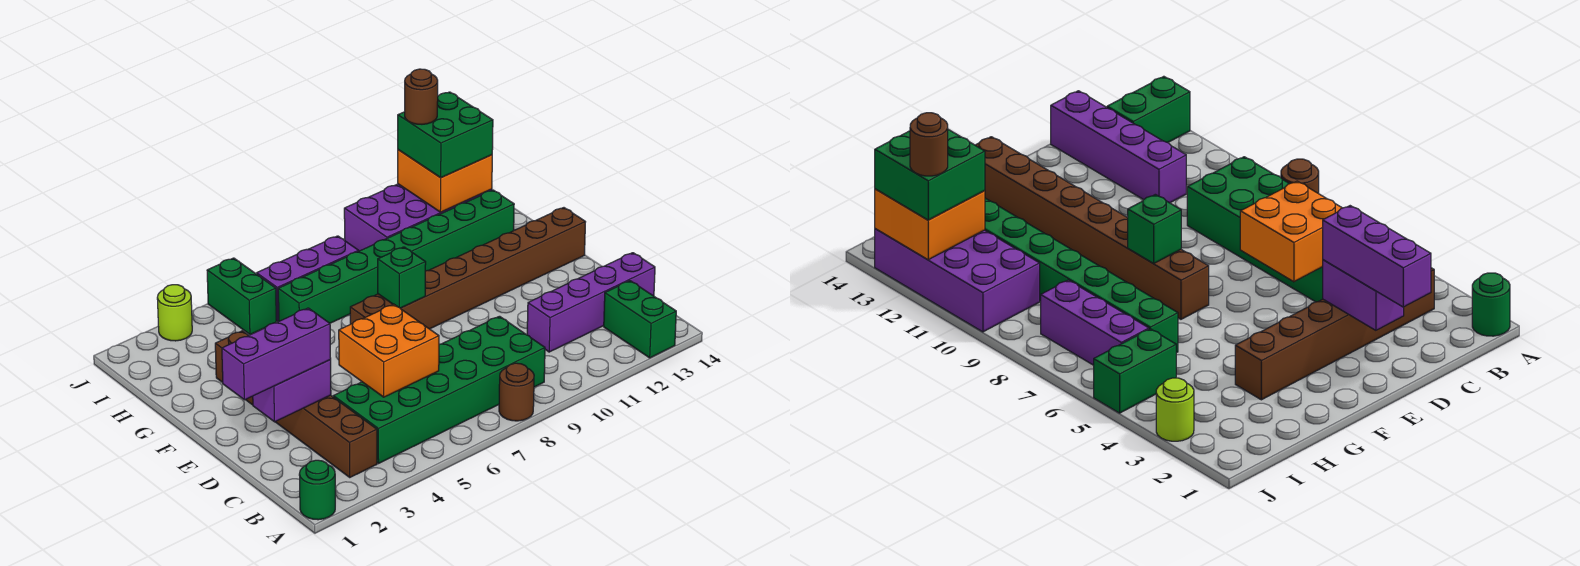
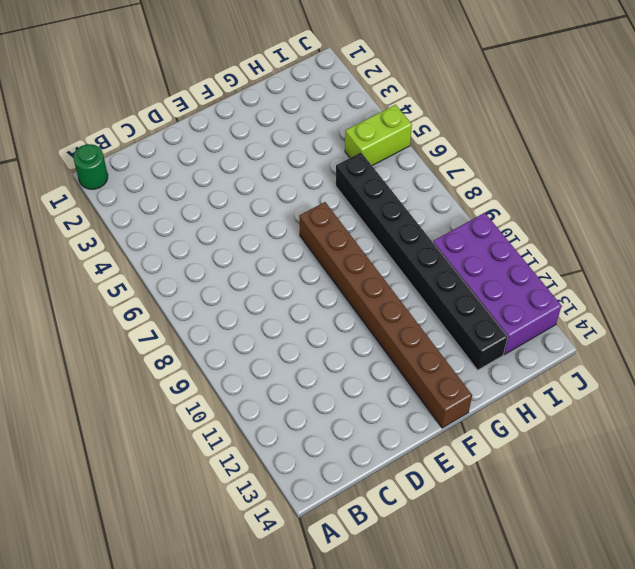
black brick H6:H13 level 1 -> green brick H6:H13 level 1
lime brick I5:J5 level 1 -> green brick I5:J5 level 1
none -> brown round brick A8 level 1
none -> green brick A13:B13 level 1
none -> brown brick B3:G3 level 1

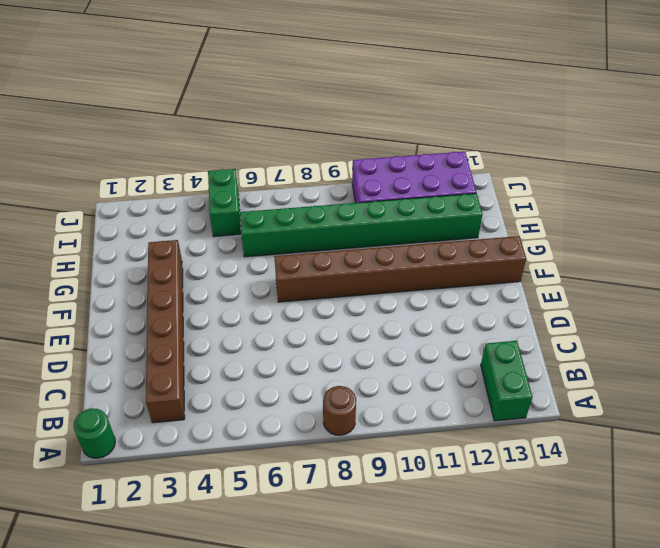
none -> green brick B4:C9 level 1
none -> purple brick C11:C14 level 1
none -> purple brick I6:I8 level 1

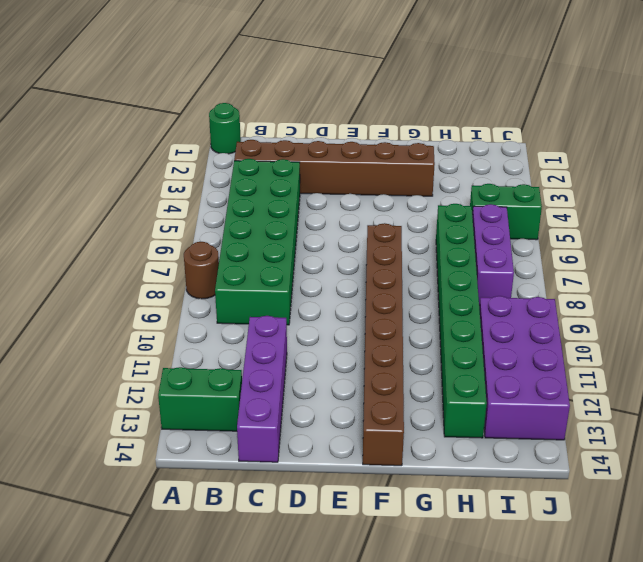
none -> lime round brick J3 level 1
none -> orange brick C5:D6 level 2
none -> purple brick D2:D3 level 2

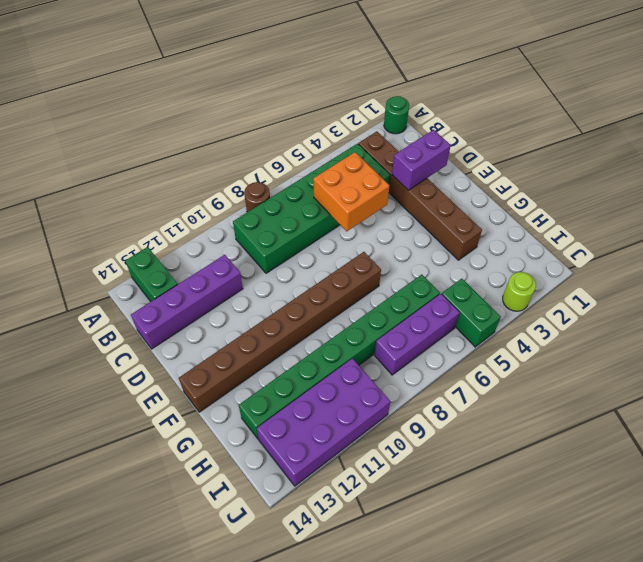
none -> green brick F8 level 2
none -> orange brick I12:J13 level 2
none -> purple brick D1:D3 level 3

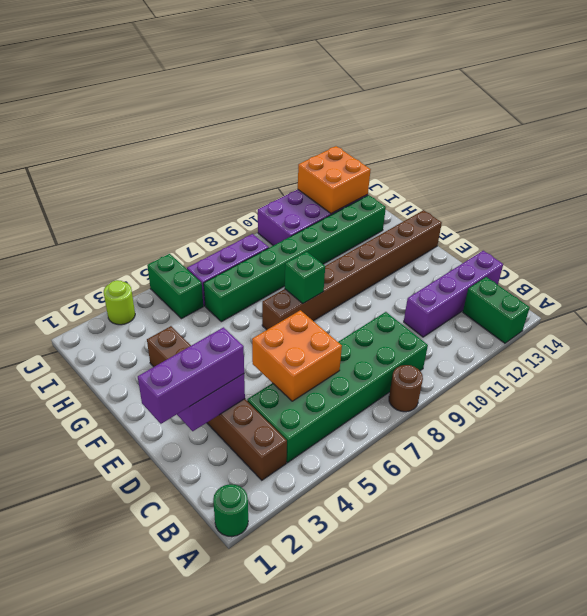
none -> green brick I12:J13 level 3
none -> brown round brick J12 level 4

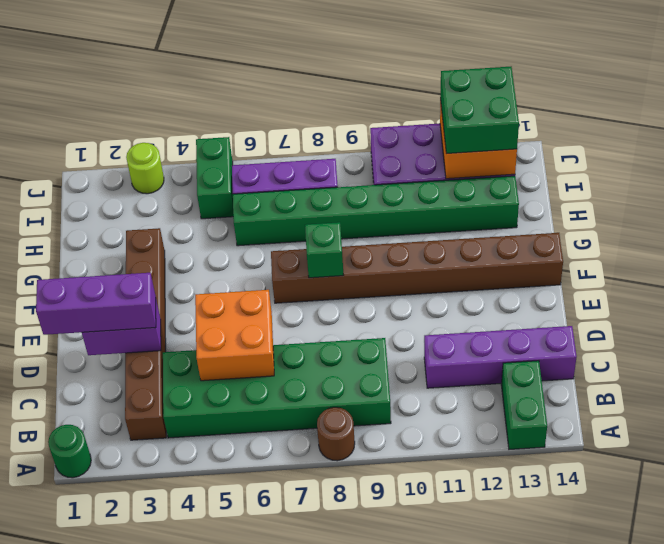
none -> brown round brick J12 level 4

